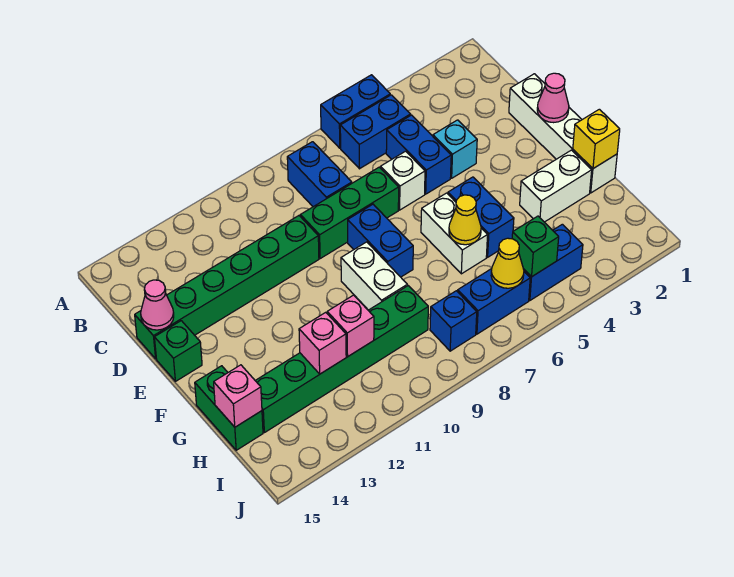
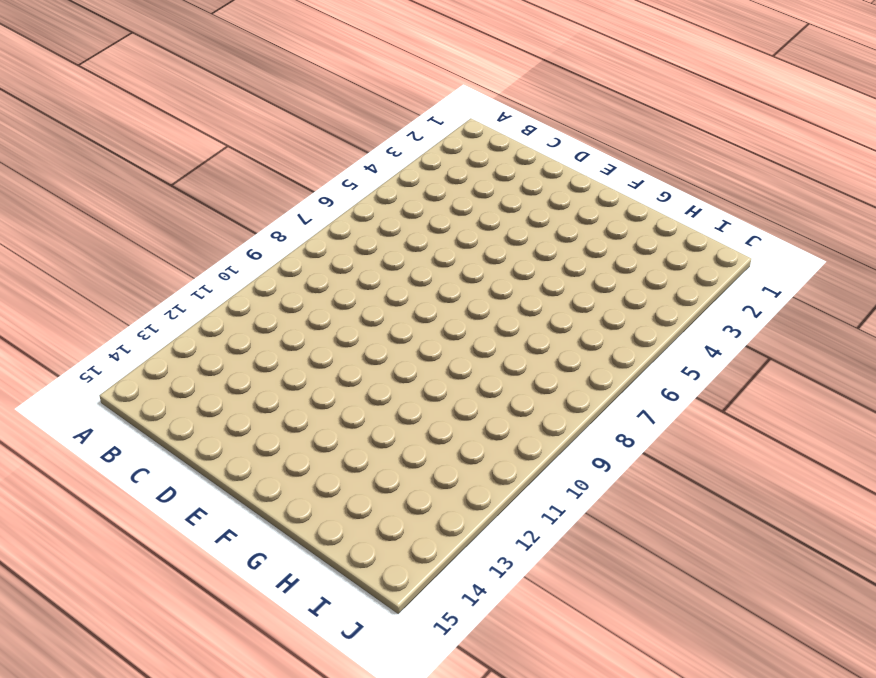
none -> blue brick A5:A6 level 1
none -> blue brick B5:B6 level 1
none -> blue brick B8:C8 level 1

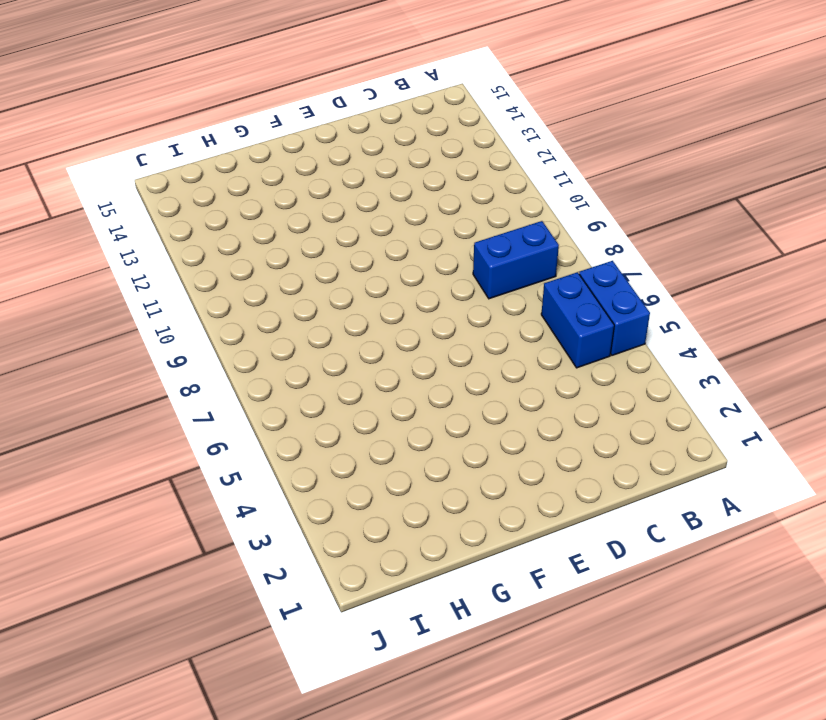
none -> blue brick C5:D5 level 1
none -> white brick D1:G1 level 1
none -> cyan brick D4 level 1

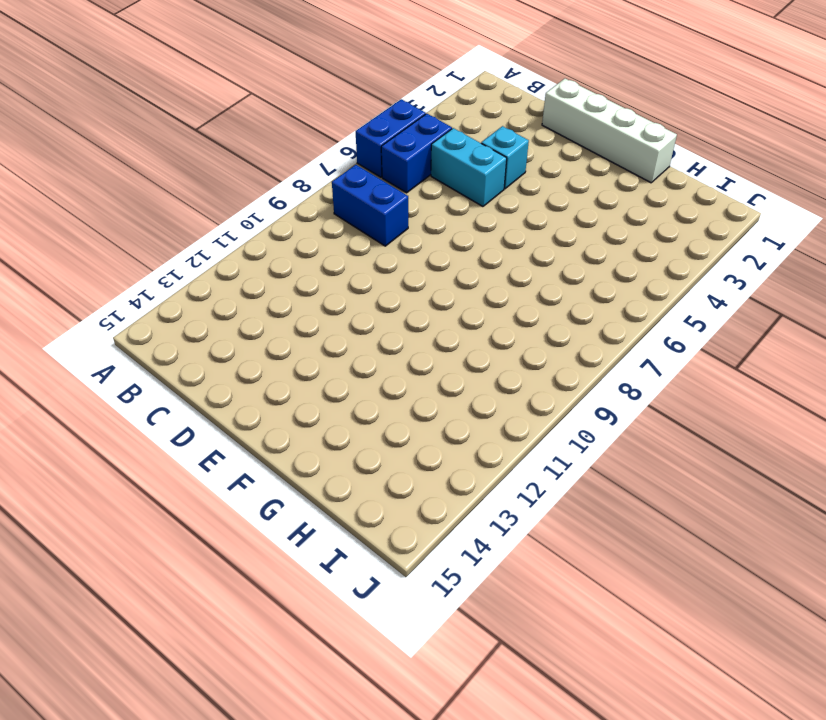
cyan brick C5:D5 level 1 -> blue brick C5:D5 level 1
none -> white brick D6 level 1
none -> green brick D7:D9 level 1
none -> green brick D10:D15 level 1

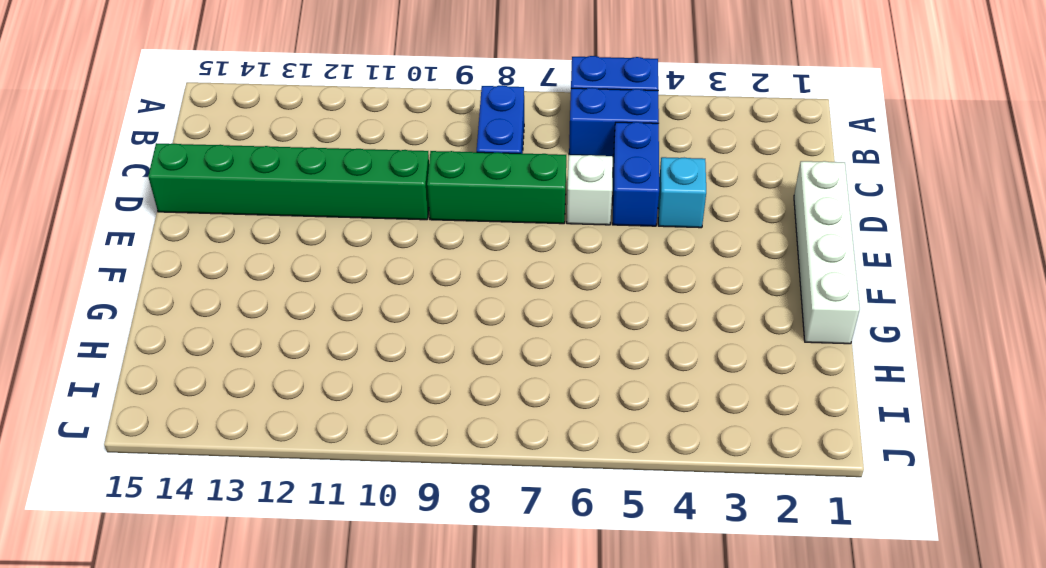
none -> blue brick E8:F8 level 1
none -> green brick E15 level 1
none -> blue brick F5:G5 level 1

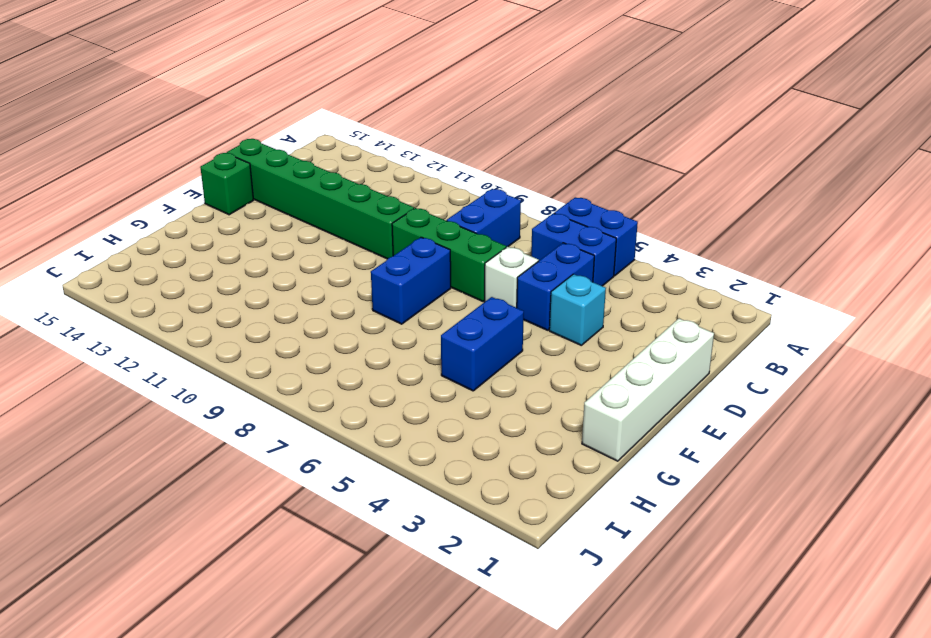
none -> white brick F6:G6 level 1
none -> white brick F9:G9 level 1
none -> white brick G2:G3 level 1

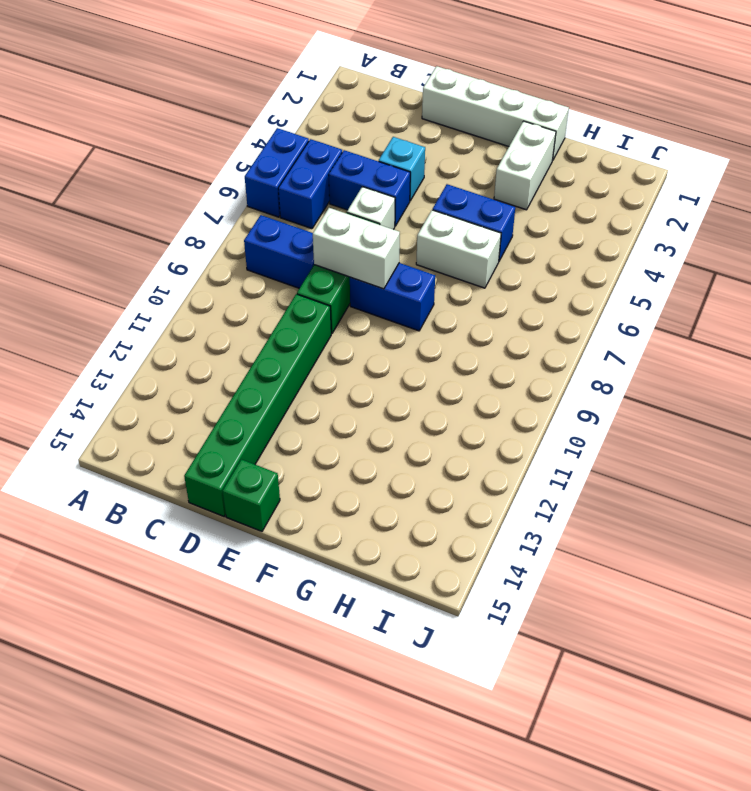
white brick D8:E8 level 2 -> white brick F9:G9 level 1
none -> green brick G15:H15 level 1
none -> green brick H9:H14 level 1
none -> blue brick I4:I5 level 1

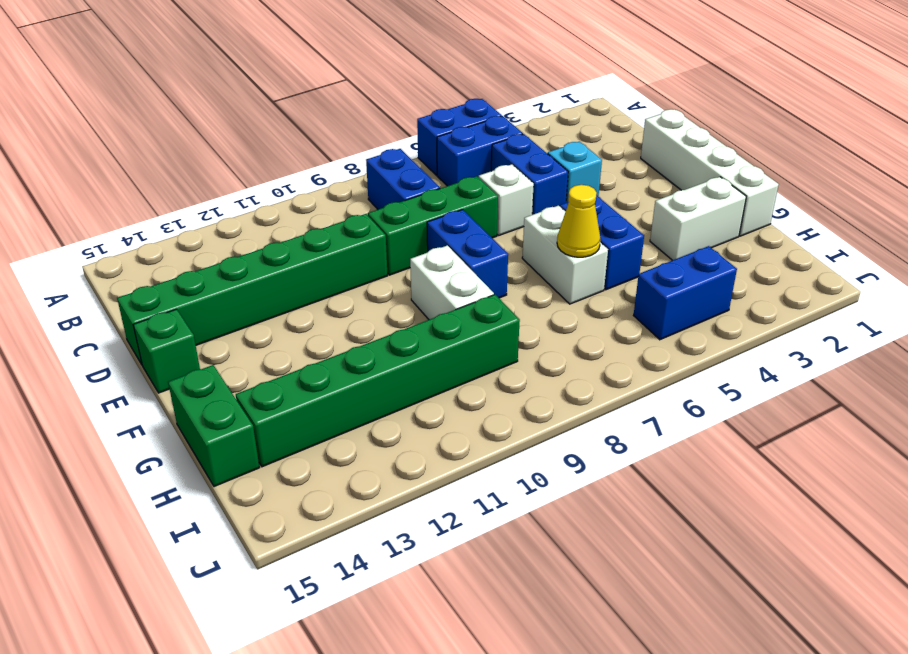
none -> blue brick I6:I7 level 1
none -> blue brick I8 level 1
none -> pink cone D15 level 2

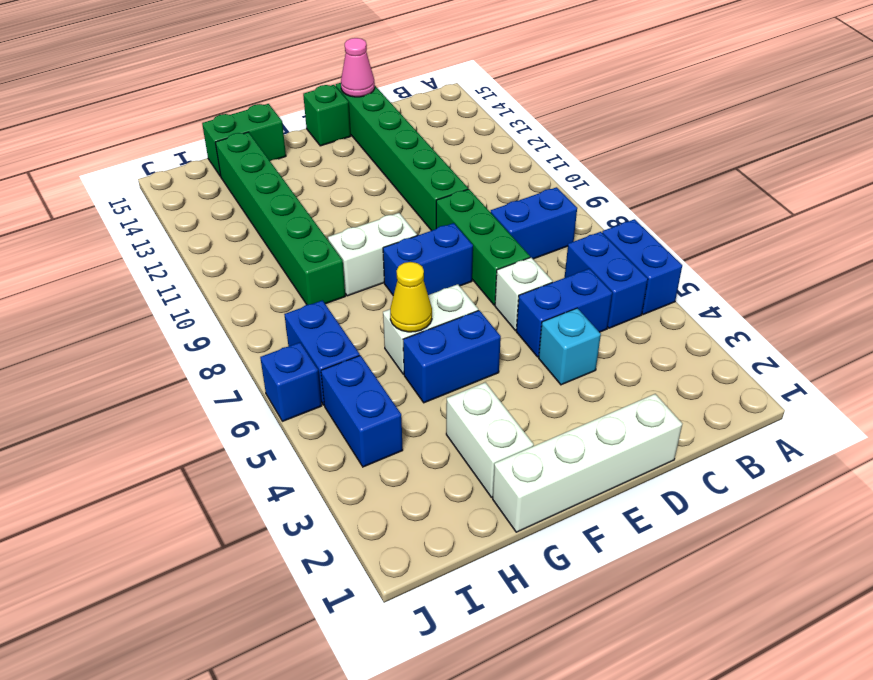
blue brick J6 level 1 -> blue brick I8 level 1
none -> pink cone E1 level 2
none -> yellow brick G1 level 2
none -> pink brick H11 level 2

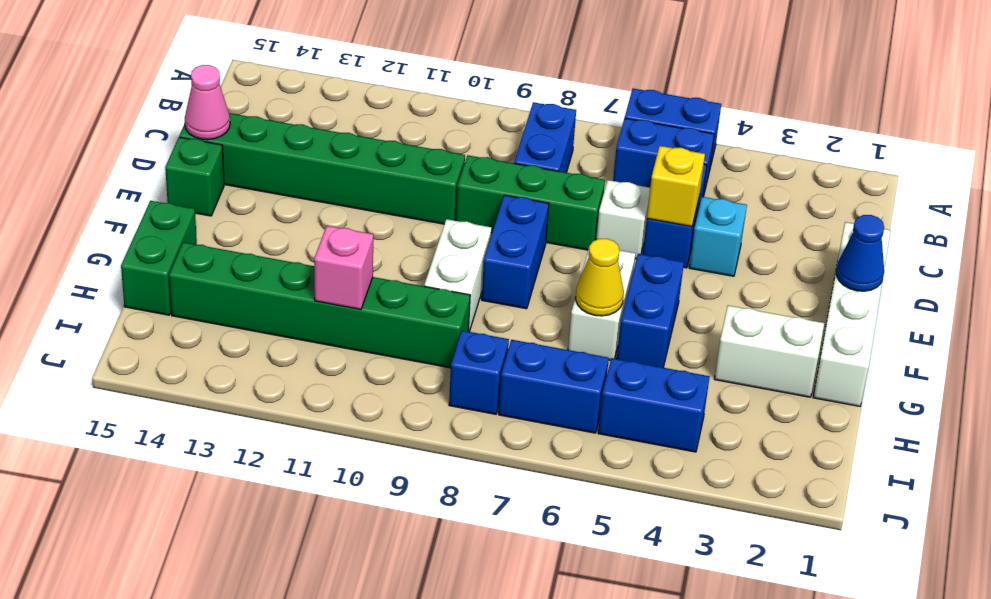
yellow brick D5 level 2 -> yellow brick G1 level 2
blue cone E1 level 2 -> pink cone E1 level 2
none -> pink brick H12 level 2
none -> pink brick H15 level 2
none -> green brick I5 level 2

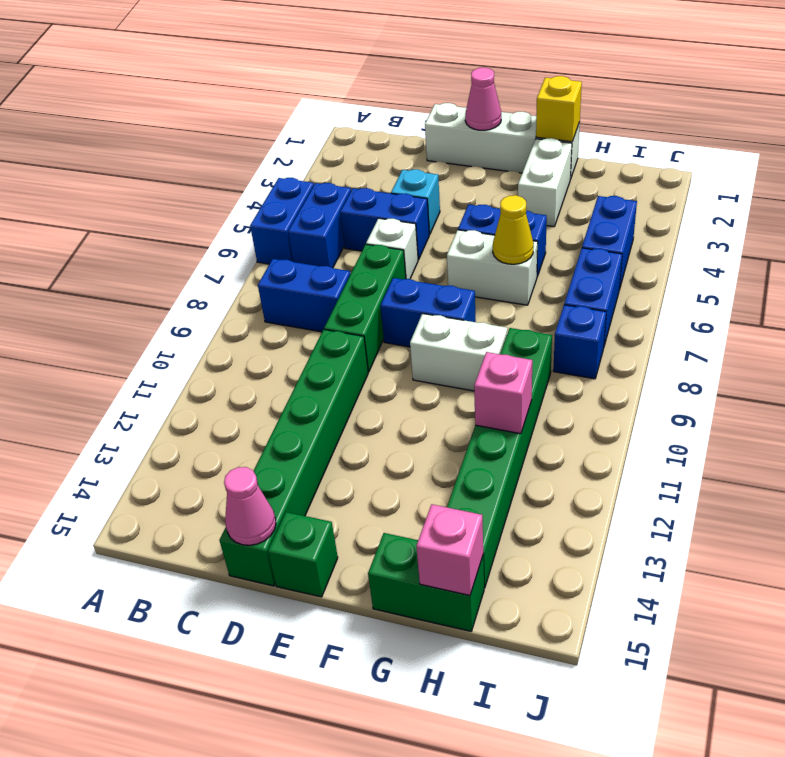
none -> pink brick H12 level 2
none -> green brick I5 level 2
none -> yellow cone I6 level 2

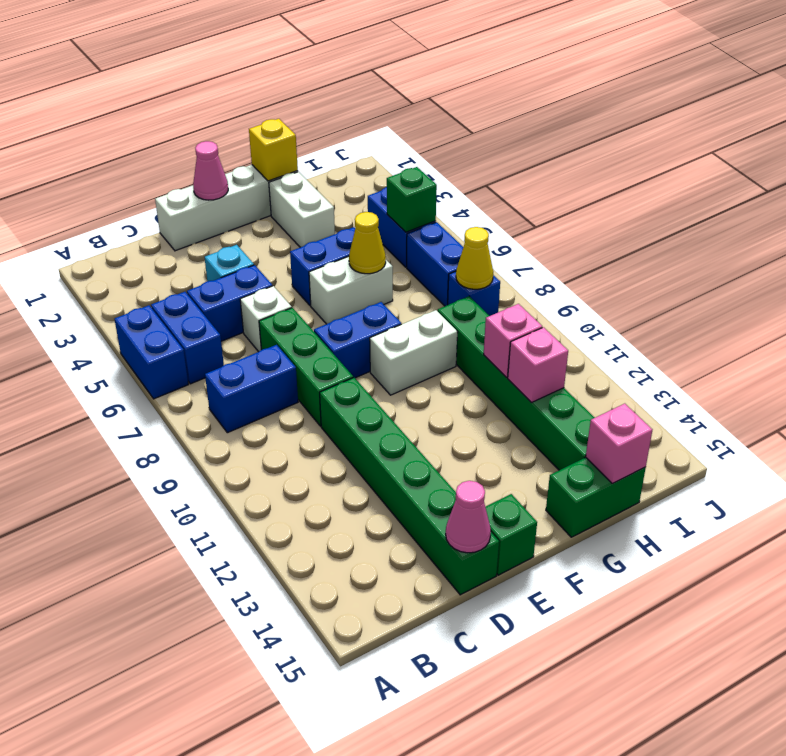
yellow cone I8 level 2 -> yellow cone I6 level 2

